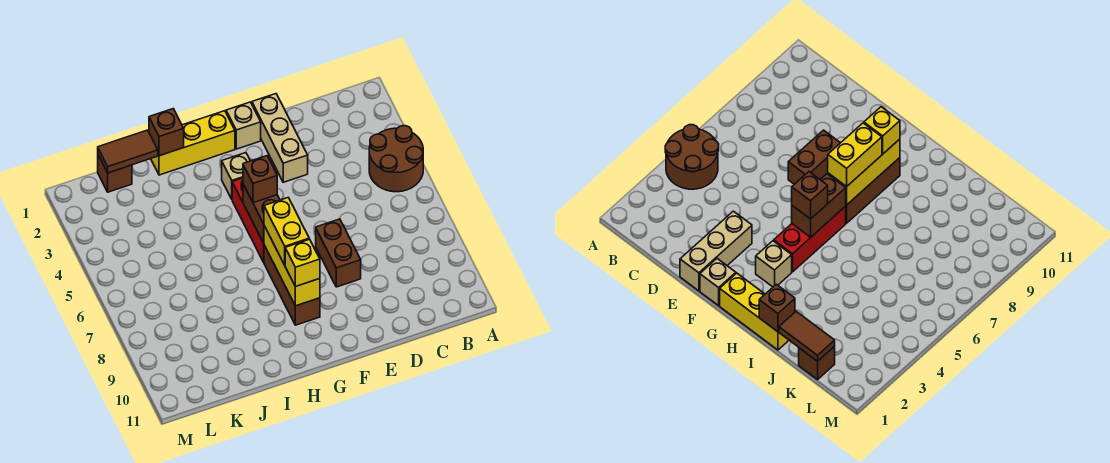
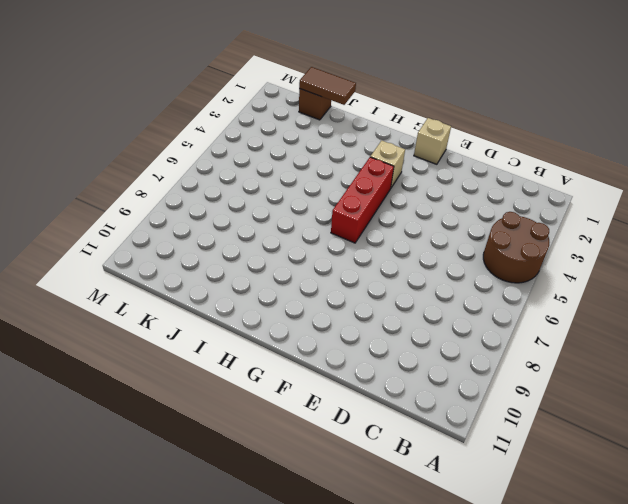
none -> tan brick E1:E3 level 1
none -> brown brick E7:E8 level 1
none -> yellow brick G1:I1 level 1

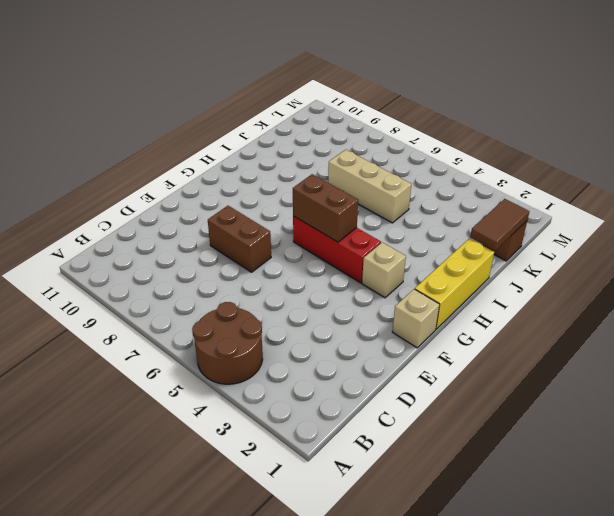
tan brick J5:J7 level 1 -> tan brick E1:E3 level 1
none -> brown brick G7:G9 level 1
none -> yellow brick G7:G9 level 2
none -> brown brick I1 level 2

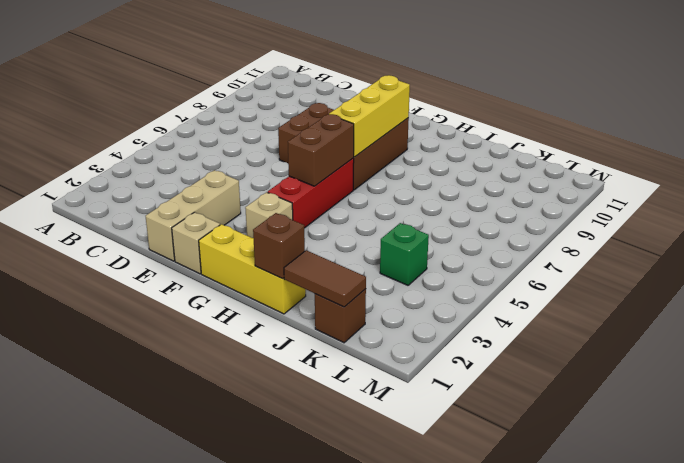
green brick K4 level 1 -> none
none -> brown round brick A4:B5 level 1
none -> brown brick G5 level 3
none -> yellow brick G7:G8 level 3

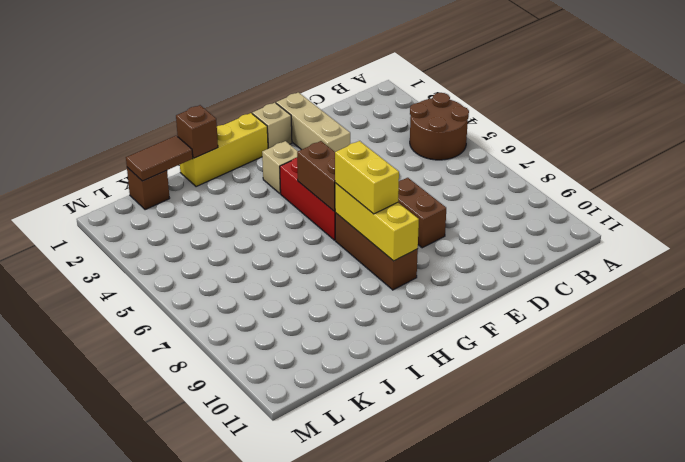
none -> brown brick G5 level 3
none -> yellow brick G9 level 3

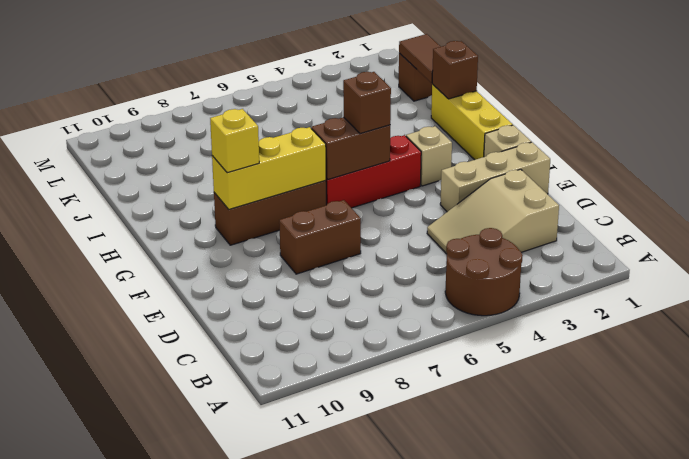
tan slope C2:D4 level 1 top 2 -> none
none -> yellow brick G7:G8 level 3

